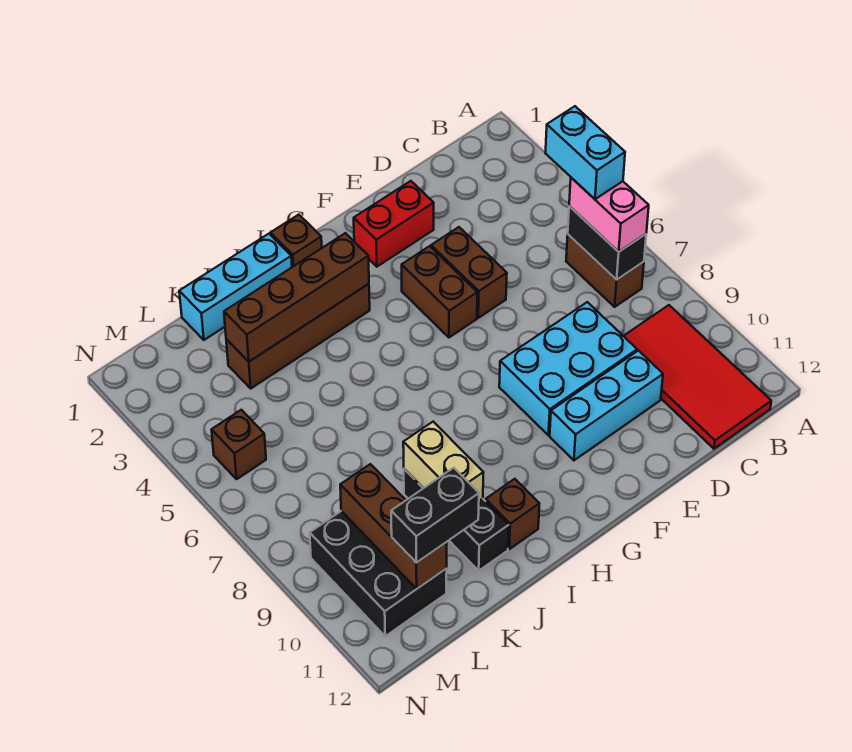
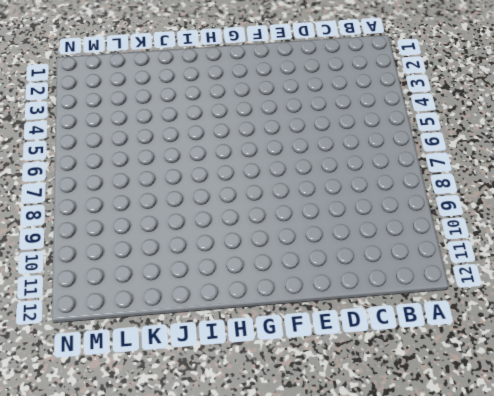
none -> brown brick B6:B7 level 1
none -> red tile B9:C12 level 1
none -> cyan brick D8:F9 level 1

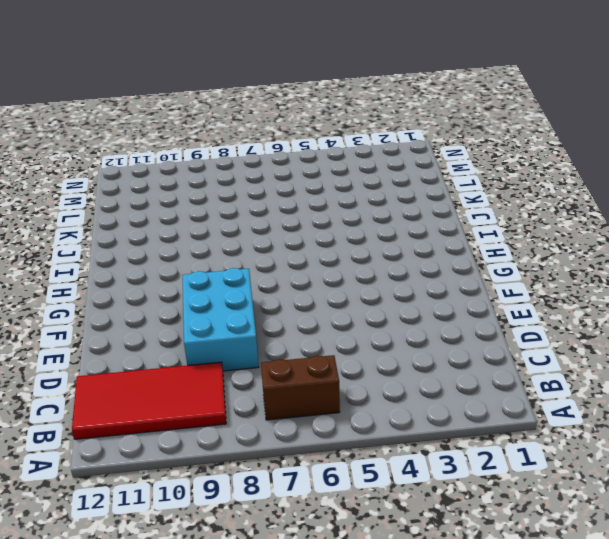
none -> cyan brick D10:F10 level 1
none -> red brick E2:F2 level 1
none -> brown brick E4:E5 level 1

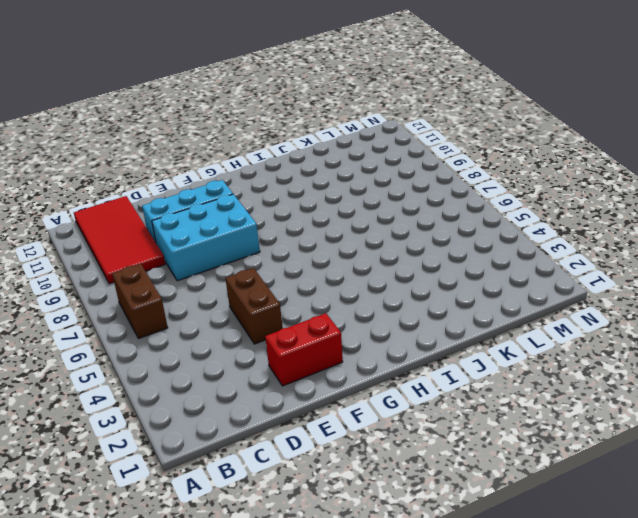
none -> brown brick F4:F5 level 1
none -> brown brick H1 level 1
none -> brown brick H3:K3 level 1

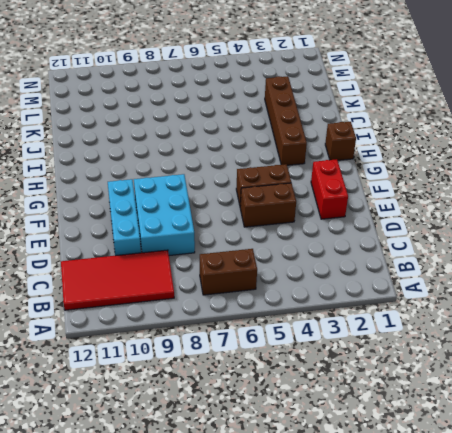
none -> cyan brick I1:K1 level 1
none -> brown brick I11 level 1
none -> black brick J9:J11 level 1

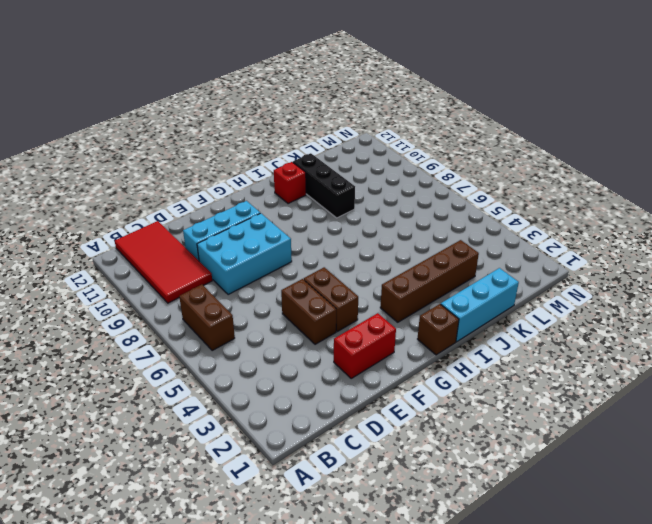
red brick I11 level 1 -> brown brick I11 level 1
none -> black brick L9:M11 level 1
none -> brown brick M5 level 1
none -> black brick B6:B7 level 2

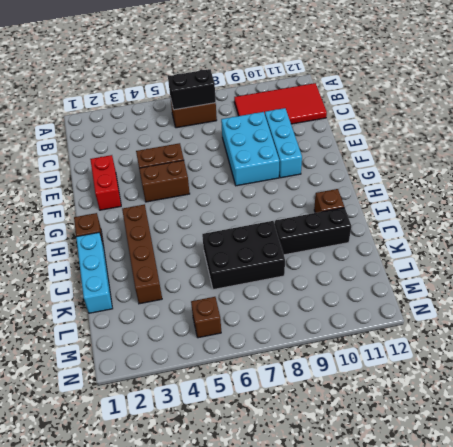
black brick J6:K8 level 1 -> black brick L9:M11 level 1
none -> brown brick H3:K3 level 2
none -> tan brick J9:J10 level 2
none -> brown brick L9:L11 level 2

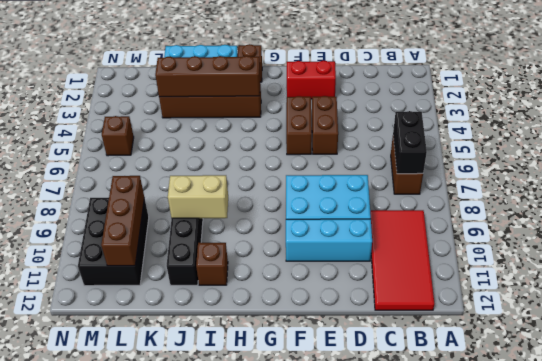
tan brick I9:J9 level 2 -> tan brick J9:J10 level 2
none -> pink brick B6:B7 level 3
none -> black brick K11:L11 level 3
none -> cyan brick B5:B6 level 4

